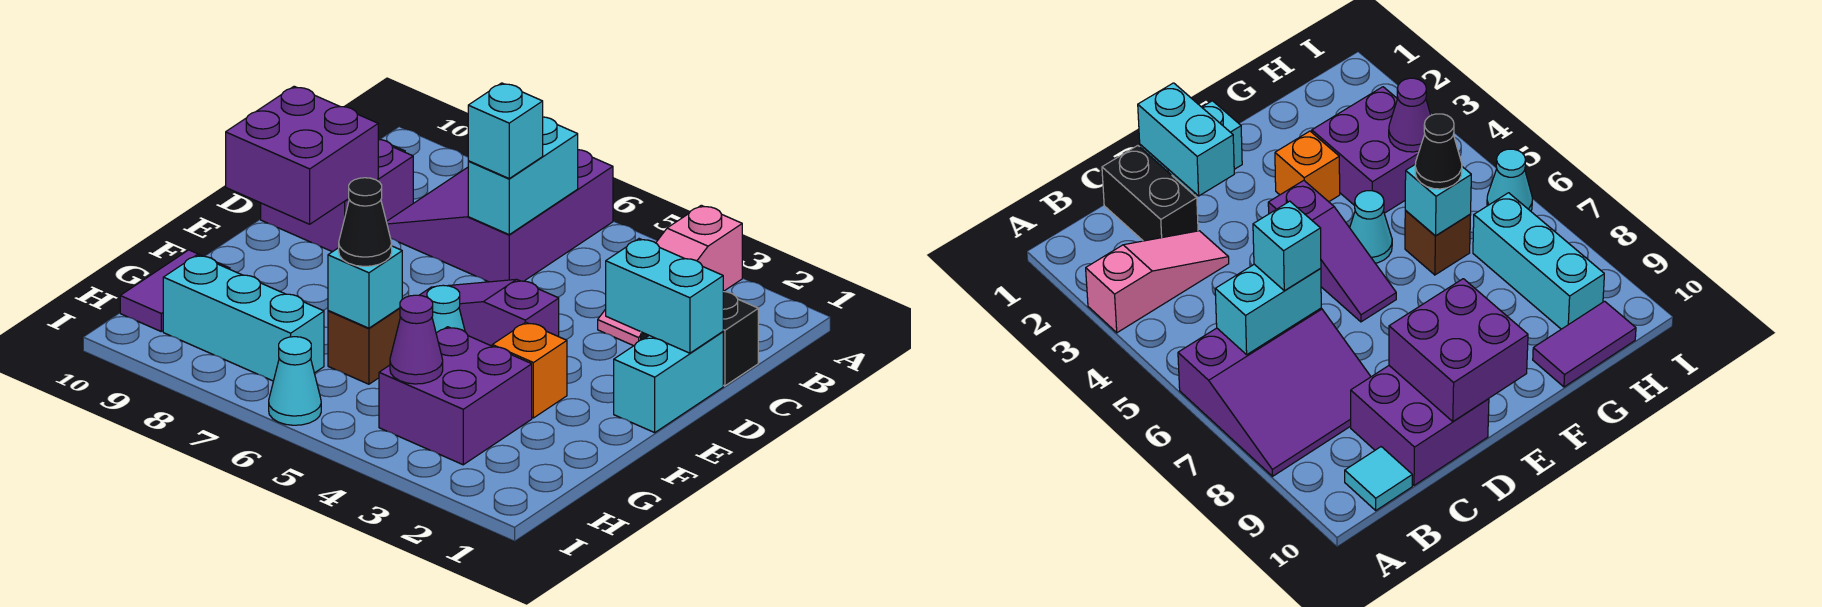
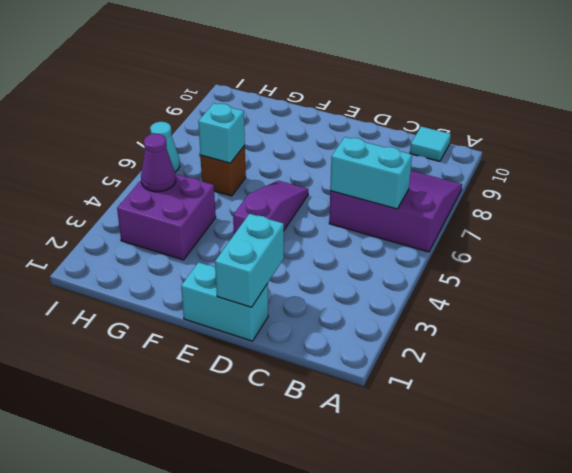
none -> pink slope A3:C3 level 1 top A
none -> black brick C1:C2 level 1
none -> purple brick C9:D10 level 1

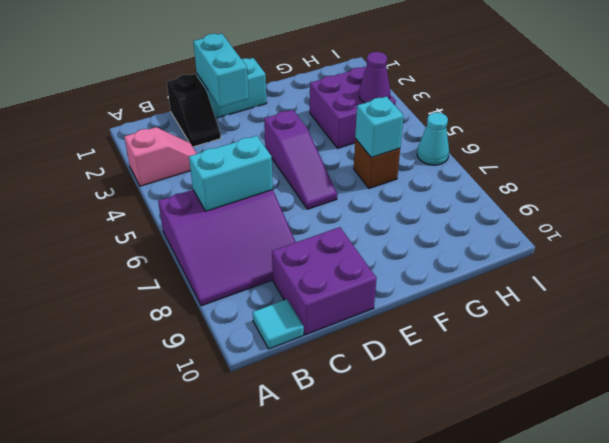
pink slope A3:B3 level 1 top A -> pink slope A3:C3 level 1 top A
black slope C1:C2 level 1 top 1 -> black brick C1:C2 level 1
none -> orange brick F3 level 1
none -> cyan cone F5 level 1
none -> purple tile G10:H10 level 1

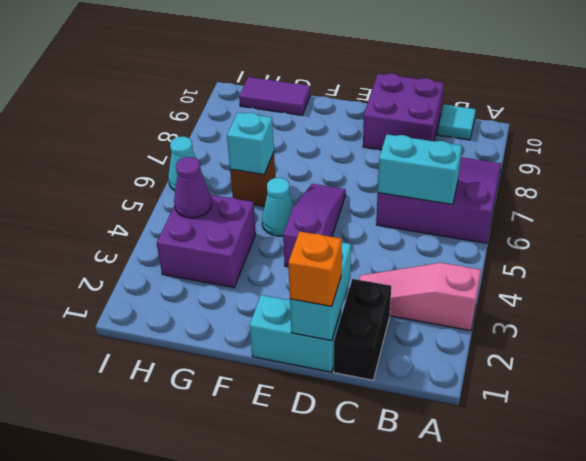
orange brick D1 level 3 -> orange brick F3 level 1
none -> cyan brick H7:H9 level 1
none -> purple brick D9:E10 level 2
none -> cyan brick C6 level 3

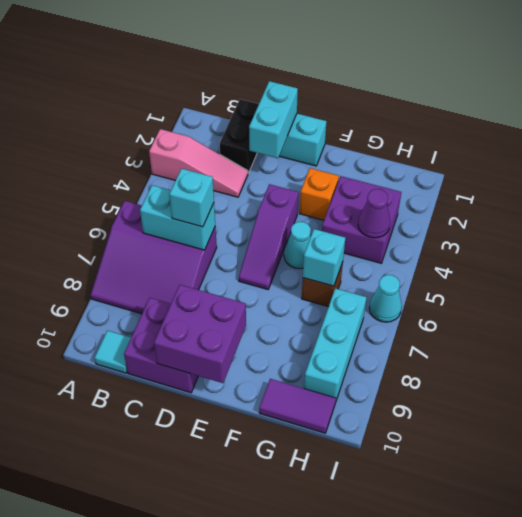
none -> black cone G6 level 3

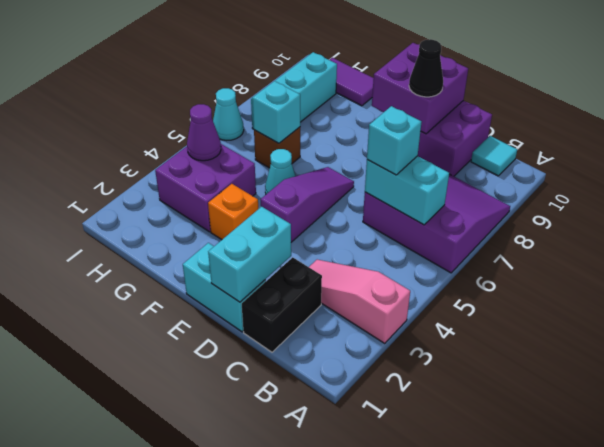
black cone D9 level 3 -> black cone G6 level 3

